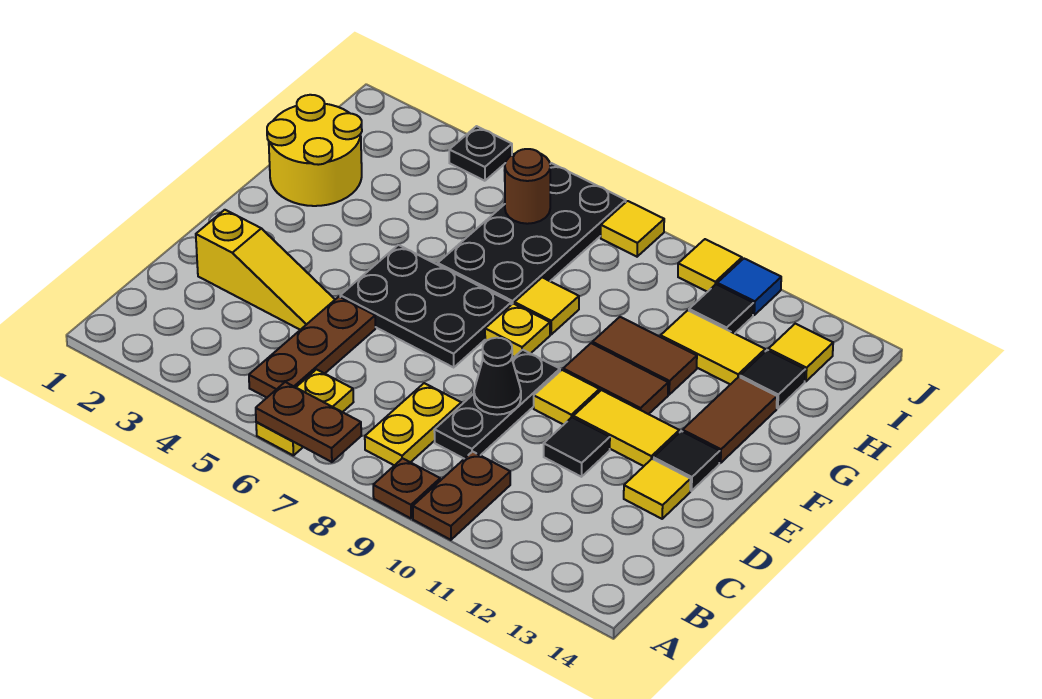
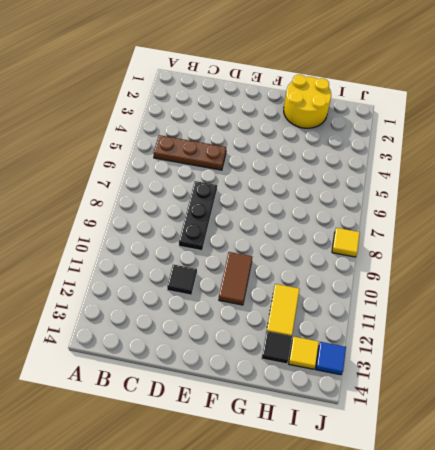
black plate D7:D9 level 1 -> black plate C9:E9 level 1
blue tile J13 level 1 -> blue tile J11 level 1
none -> yellow plate A6:B6 level 1
none -> brown plate A9 level 1
none -> brown plate A10:B10 level 1
none -> yellow plate B8:C8 level 1

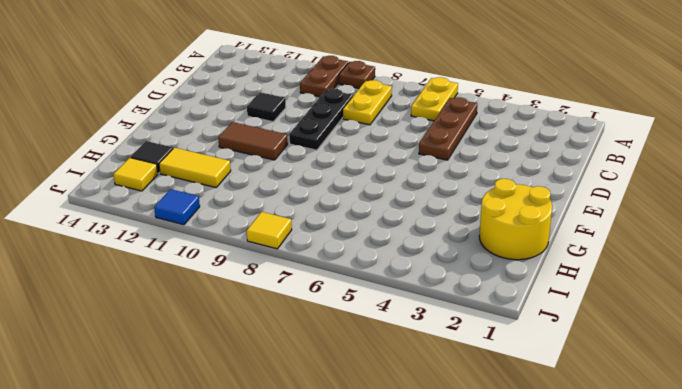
none -> yellow slope D2:D4 level 1 top 2
none -> yellow tile D13 level 1
none -> black plate E5:F7 level 1
none -> yellow tile E10 level 1

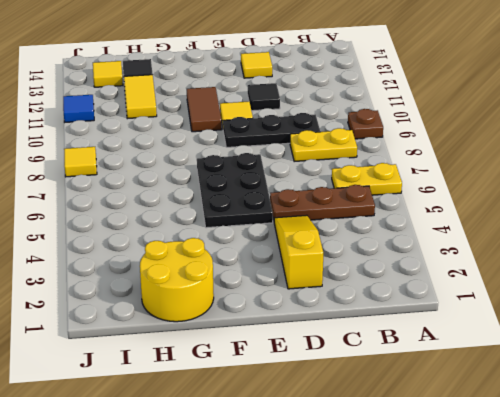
none -> brown plate A10:B10 level 1
none -> yellow tile E11:E12 level 1
none -> black tile E13 level 1
none -> yellow plate F8 level 1

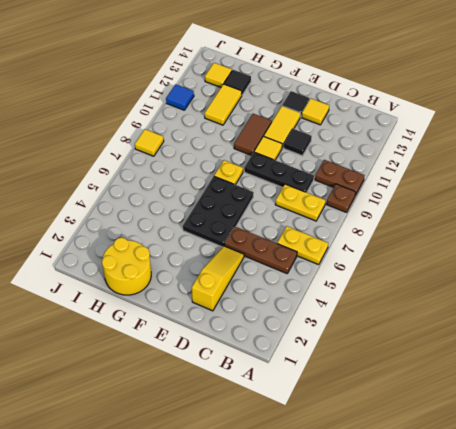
none -> brown tile F13:G13 level 1
none -> black plate G6:J7 level 1
none -> yellow tile G8 level 1
none -> brown tile G10:G11 level 1

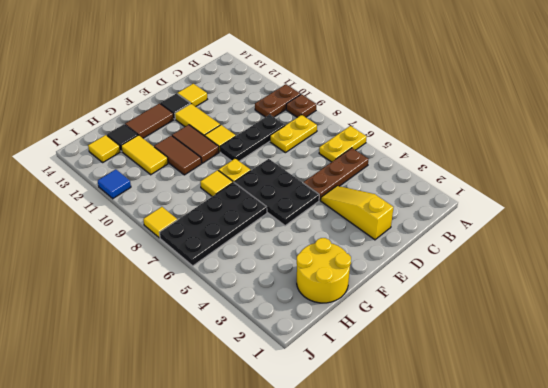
none -> black tile D11 level 1
none -> black tile I11 level 1
none -> black plate J4 level 1
none -> yellow tile J10 level 1

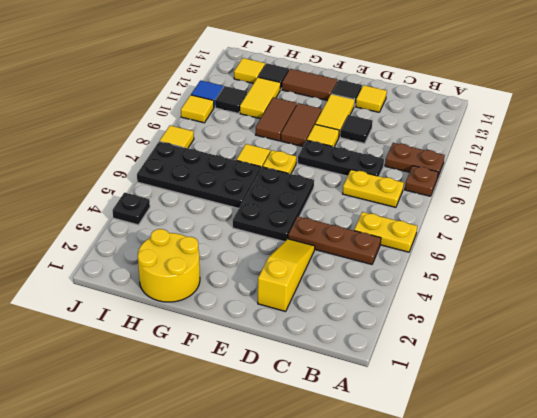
none -> brown plate A6:A7 level 2
none -> black cone D9 level 2
none -> brown round brick I6 level 2

